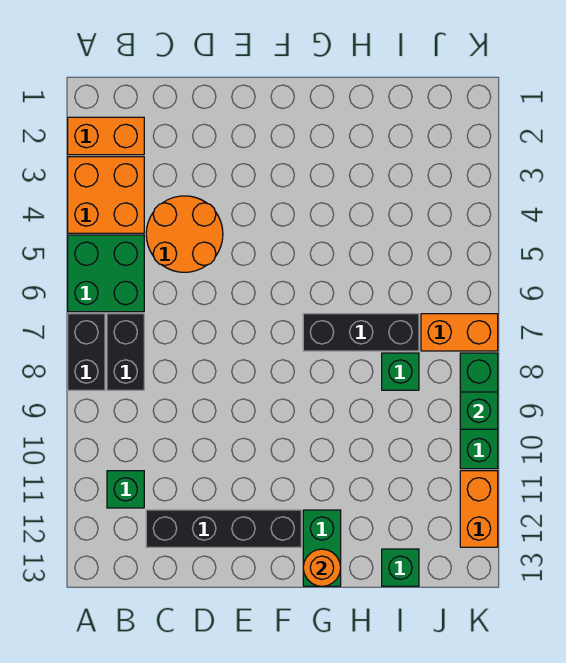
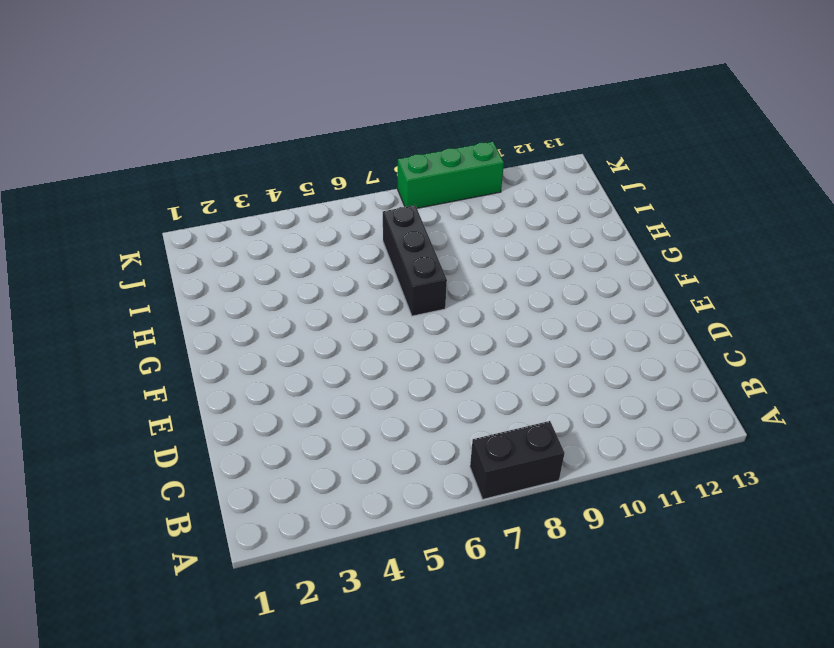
none -> orange brick A2:B2 level 1
none -> orange brick A3:B4 level 1
none -> green brick A5:B6 level 1

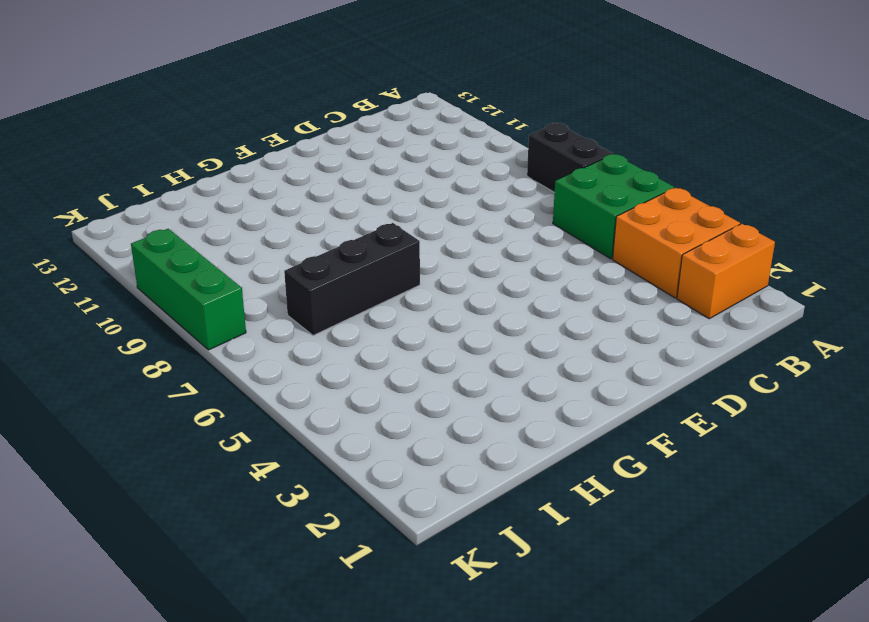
none -> black brick B7:B8 level 1
none -> green brick B11 level 1
none -> orange round brick C4:D5 level 1

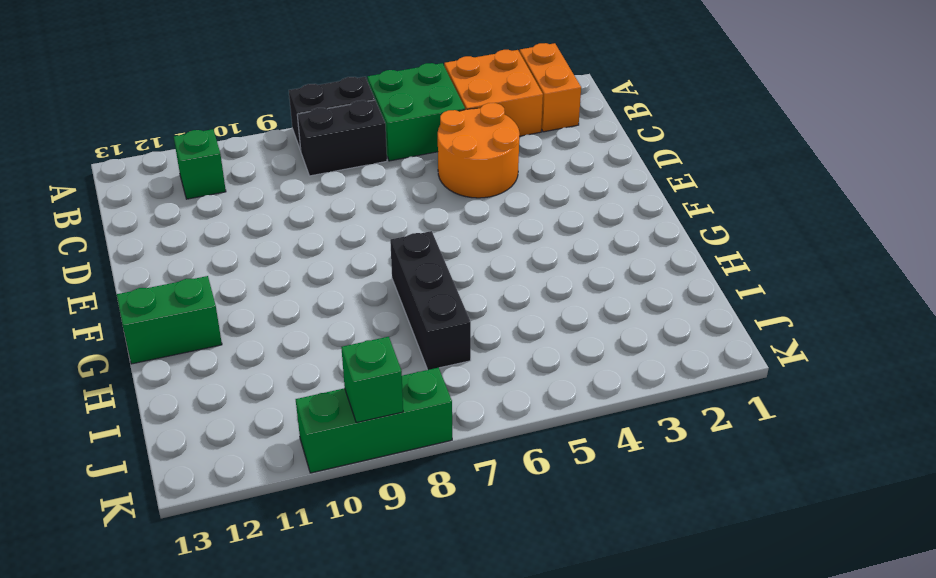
none -> black brick C12:F12 level 1
none -> green brick I8 level 1
none -> green brick I13 level 1

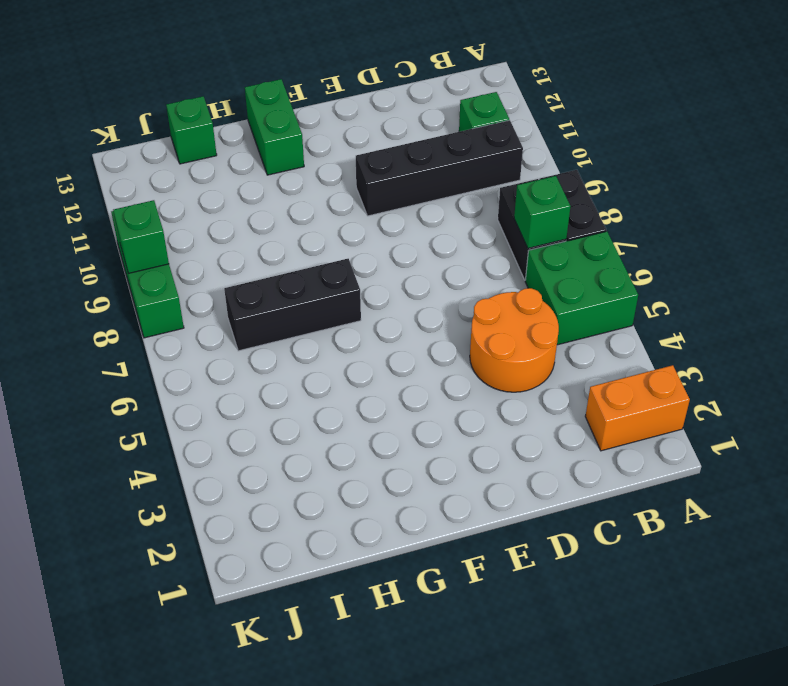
green brick B7 level 2 -> green brick I8 level 1
black brick B10:E10 level 1 -> black brick C12:F12 level 1
none -> orange brick A3:B4 level 1
none -> orange brick J7:K7 level 1
none -> orange brick K11:K12 level 1

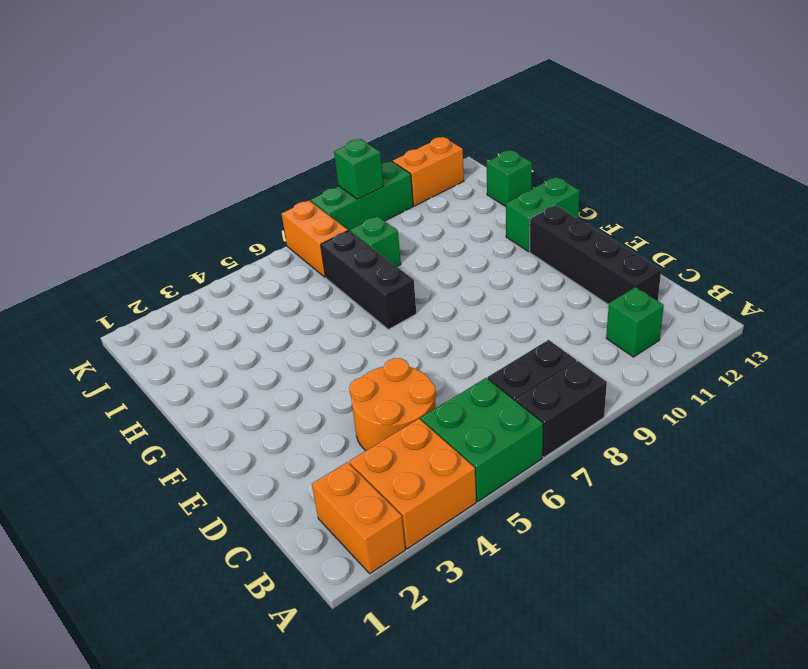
none -> orange round brick G13 level 2

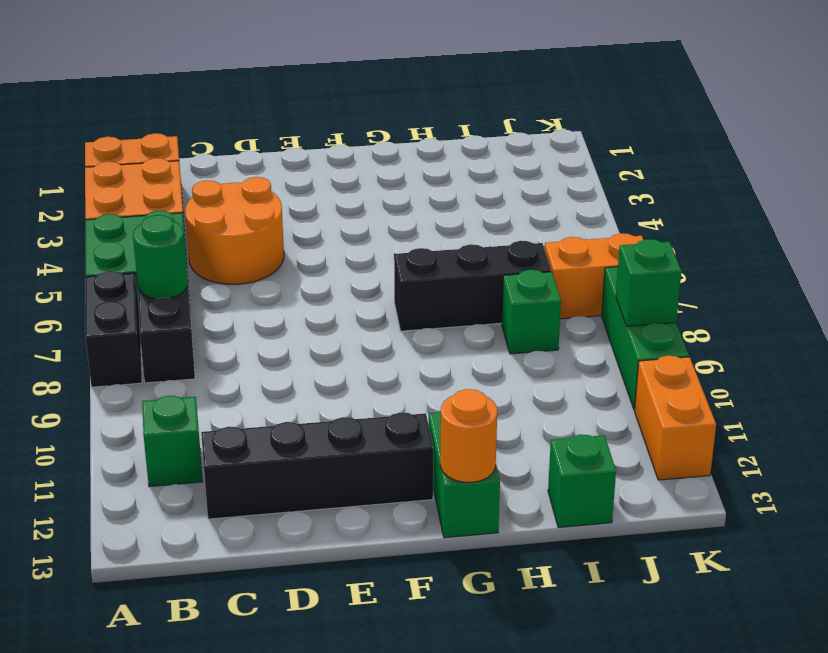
green round brick B7 level 2 -> none

